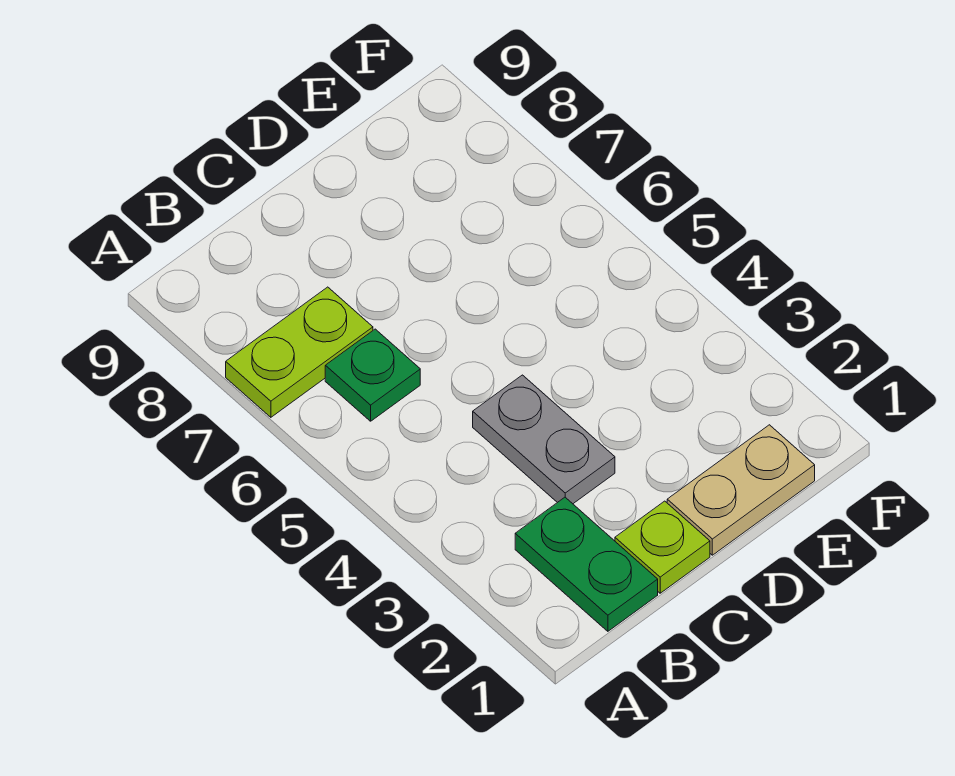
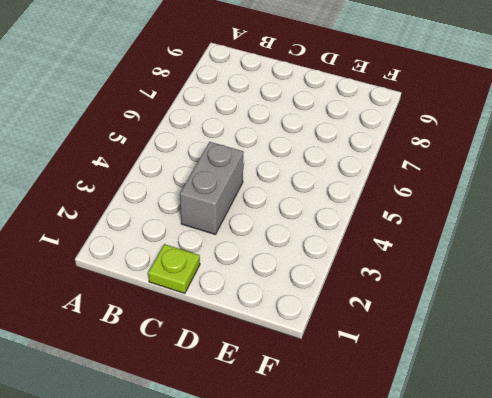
grey brick C3:C4 level 1 -> grey plate C3:C4 level 1
none -> lime plate A7:B7 level 1
none -> green plate B1:B2 level 1

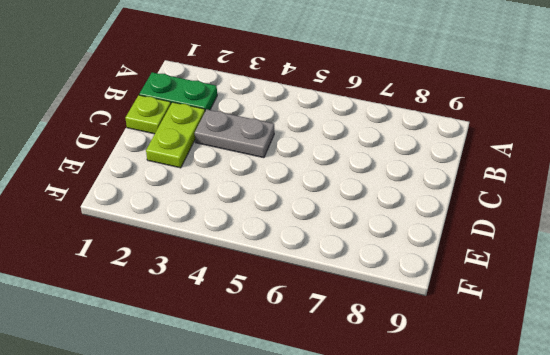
lime plate C2:D2 level 1 -> lime plate A7:B7 level 1
none -> green plate B6 level 1
none -> tan plate D1:E1 level 1

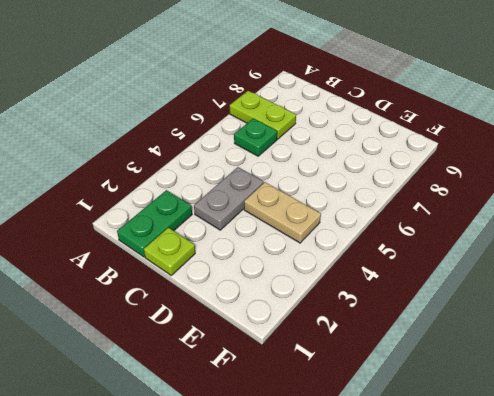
tan plate D4:E4 level 1 -> tan plate D1:E1 level 1

